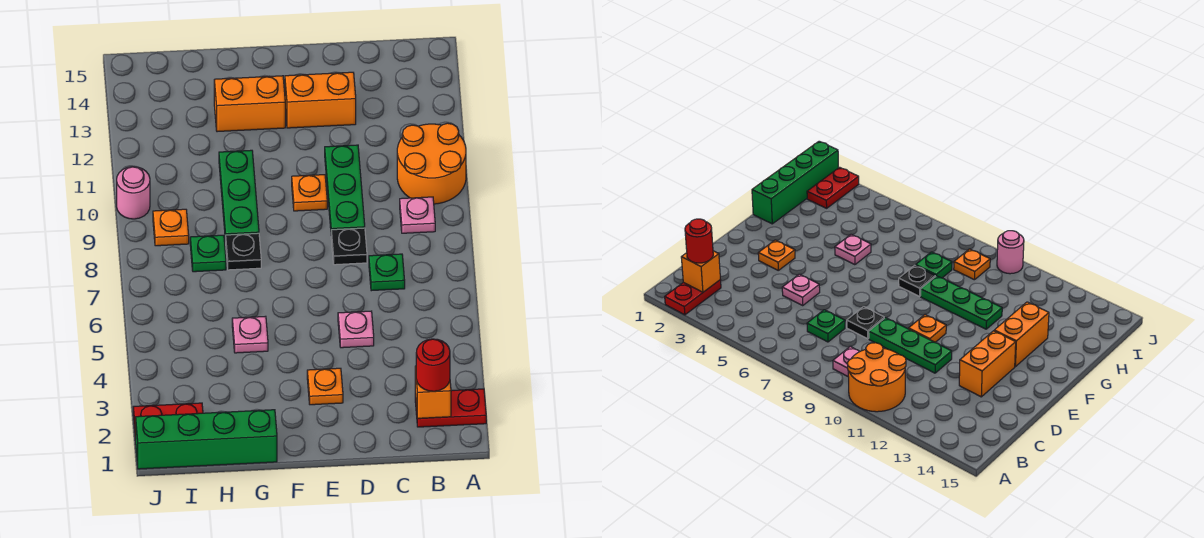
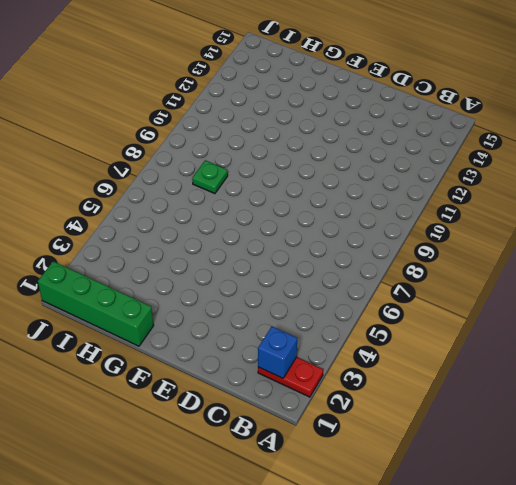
blue brick B2 level 2 -> orange brick B2 level 2
none -> orange round brick A10:B11 level 1
none -> pink plate B9 level 1
none -> green plate C7 level 1

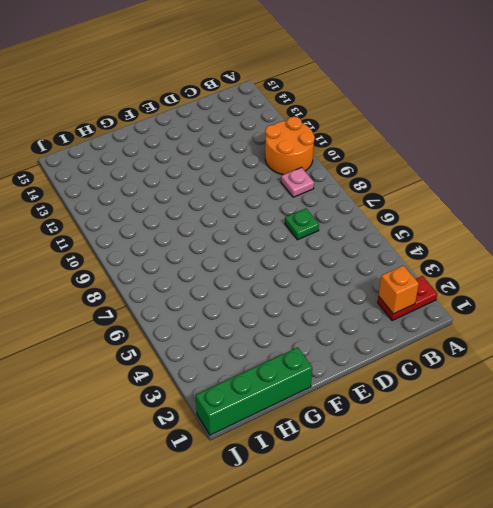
none -> pink plate D5 level 1
none -> black plate D8 level 1
none -> green plate D9:D11 level 1

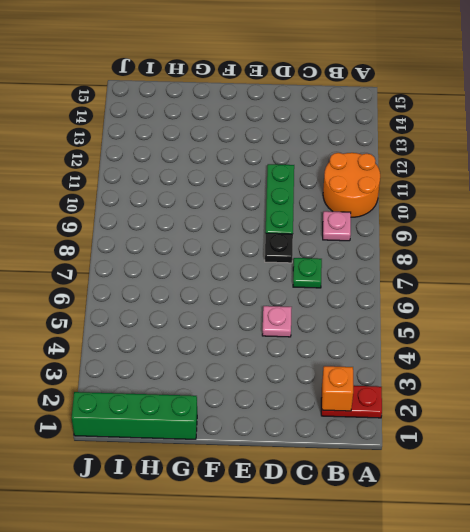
none -> orange brick D13:E13 level 1
none -> orange plate E3 level 1
none -> orange plate E10 level 1

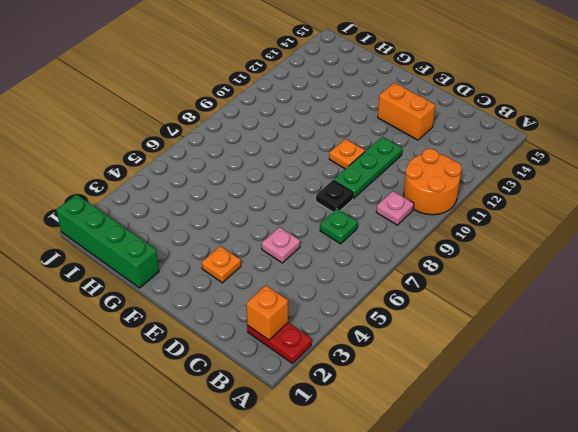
none -> orange brick F13:G13 level 1
none -> pink plate G5 level 1
none -> black plate G8 level 1

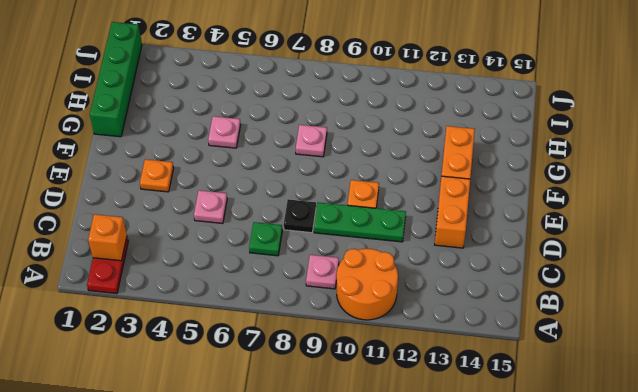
pink plate G8 level 1 -> black plate G8 level 1
none -> green plate G9:G11 level 1
none -> green plate H8 level 1
none -> red plate I2:J2 level 1

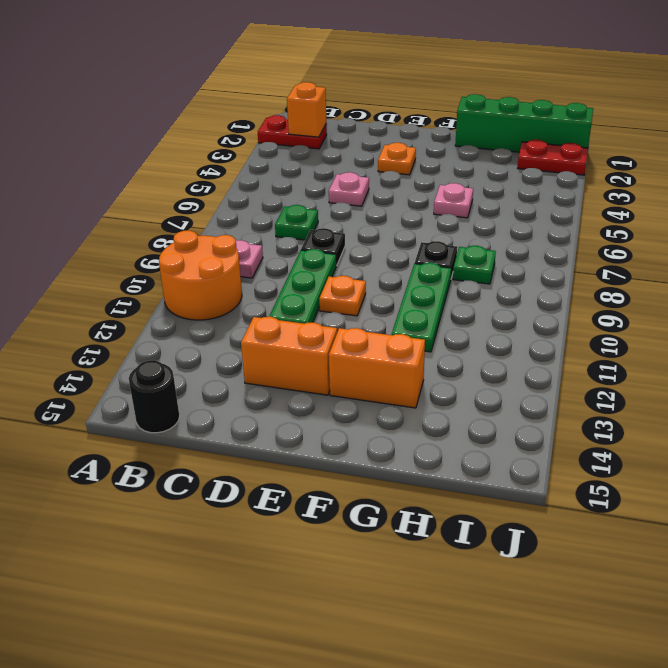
black round brick B15 level 1 -> none
none -> orange plate I9 level 1
none -> pink round brick J10 level 1
none -> red round brick B2 level 3

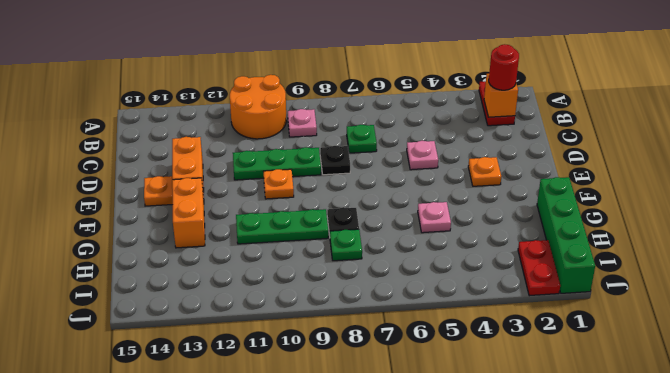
orange plate E14 level 1 -> orange plate I9 level 1
none -> pink round brick J10 level 1

